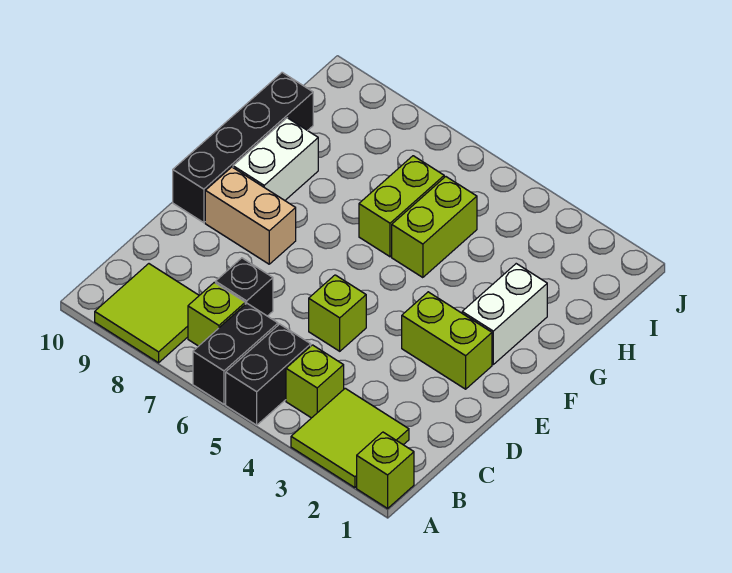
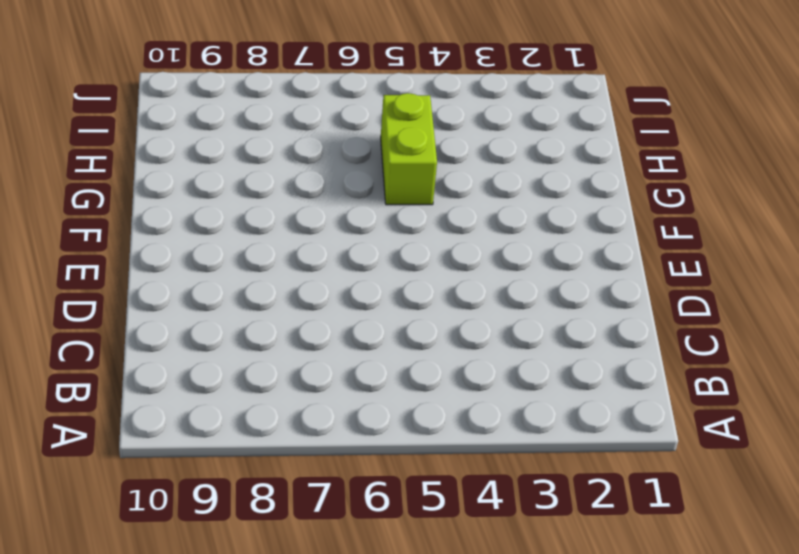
none -> lime brick A1 level 1
none -> lime tile A2:B3 level 1
none -> black brick A5:B5 level 1

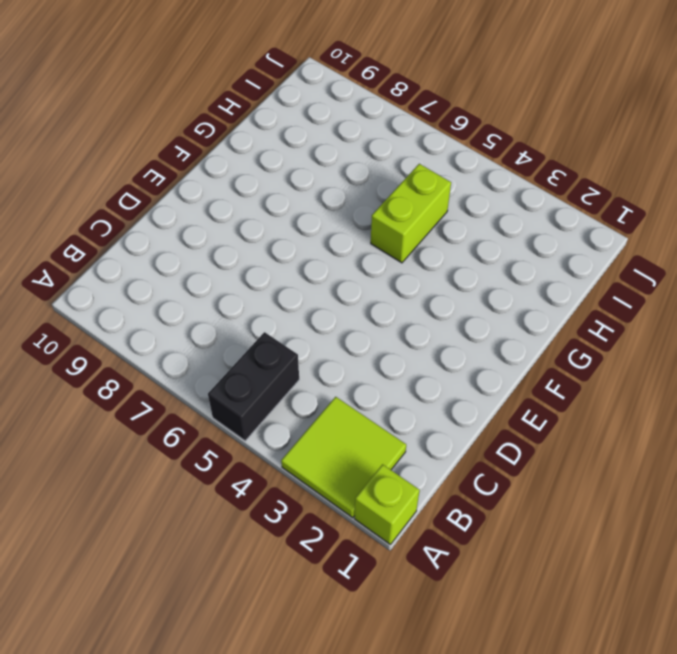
none -> black brick A6:B6 level 1
none -> lime tile A8:B9 level 1
none -> lime brick B4 level 1

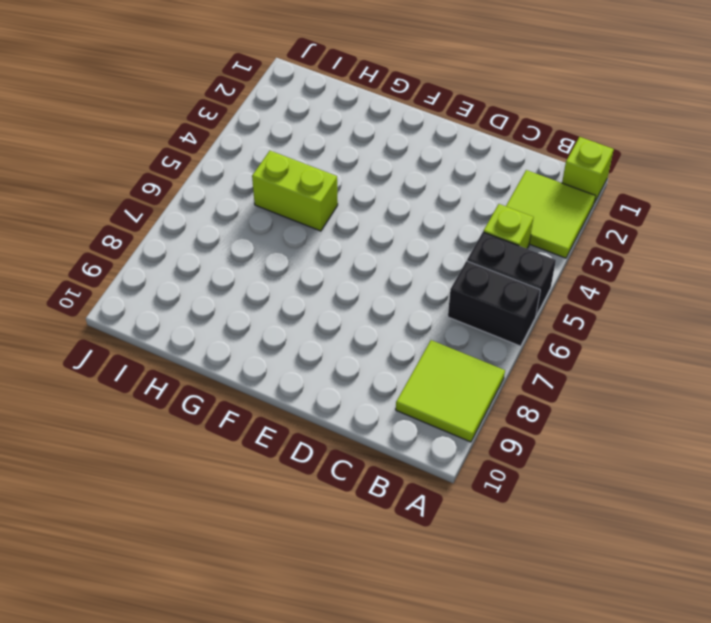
none -> lime brick B7 level 1
none -> black brick C7 level 1
none -> lime brick D5 level 1

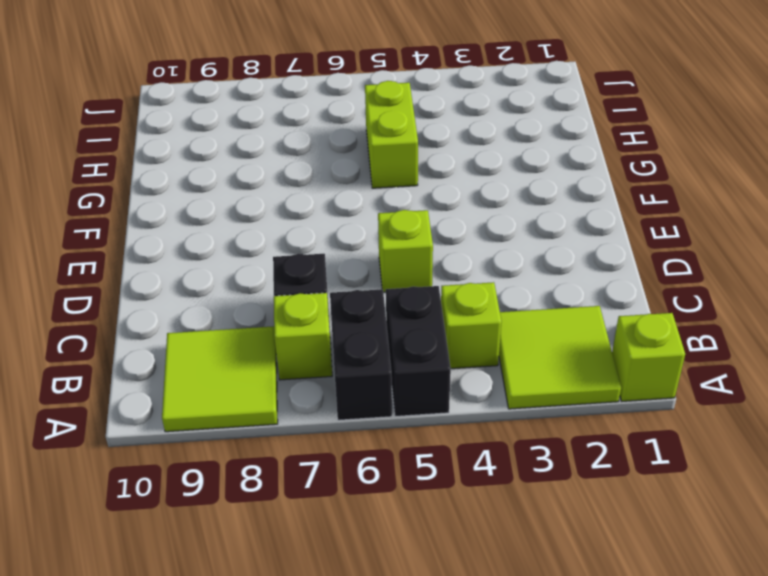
none -> lime brick E2:E3 level 1
none -> tan brick E8:E9 level 1
none -> black brick E10:H10 level 1

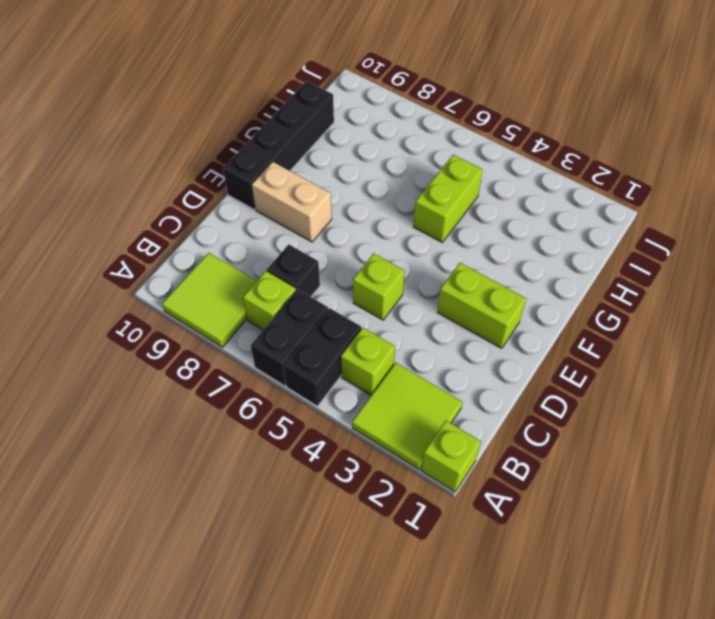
none -> white brick F2:G2 level 1
none -> white brick F9:G9 level 1
none -> lime brick G6:H6 level 1

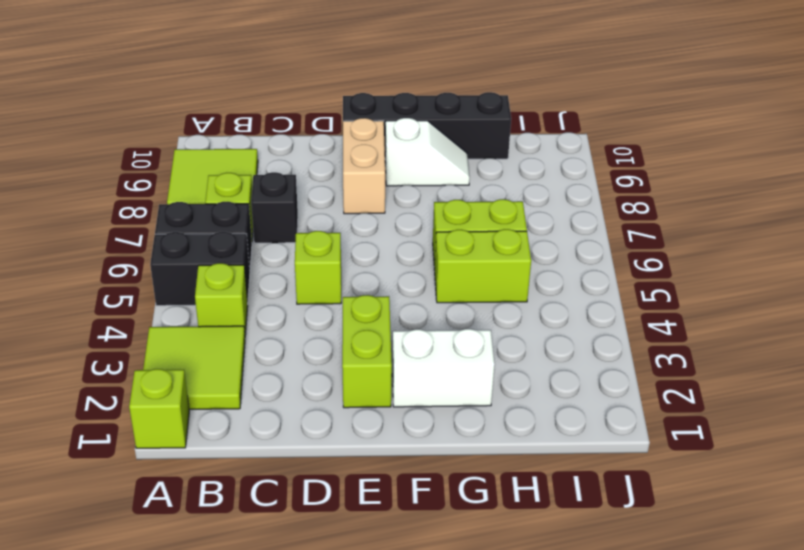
white slope F9:G9 level 1 top F -> white brick F9:G9 level 1

